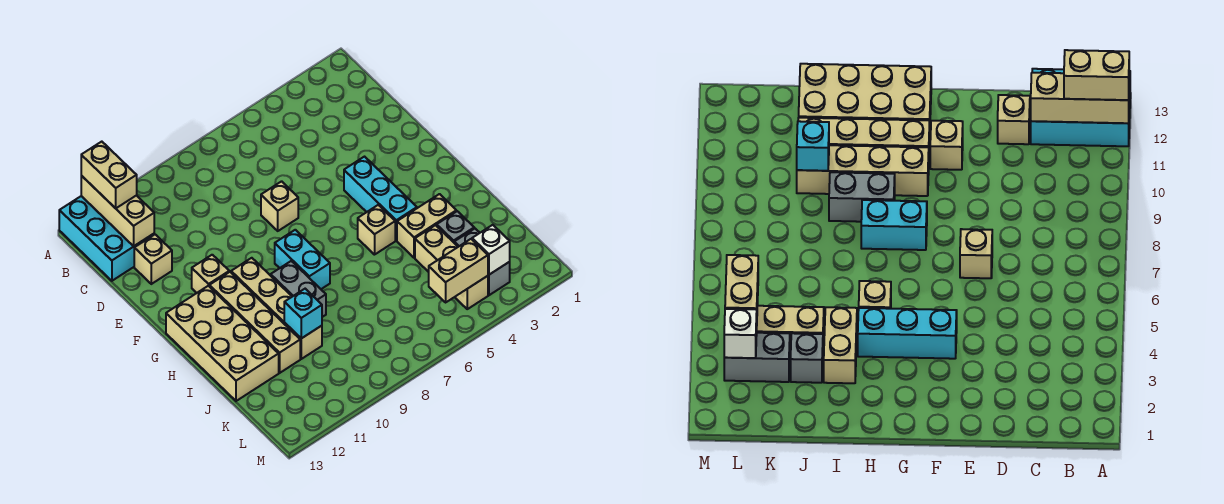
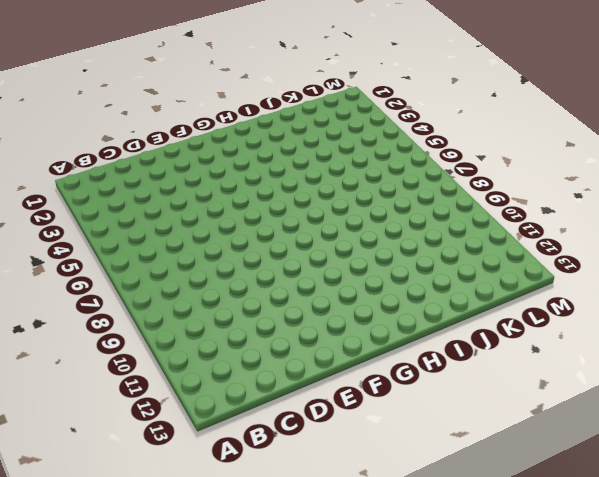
none -> cyan brick A12:C13 level 1
none -> tan brick D12 level 1
none -> tan brick E7 level 1

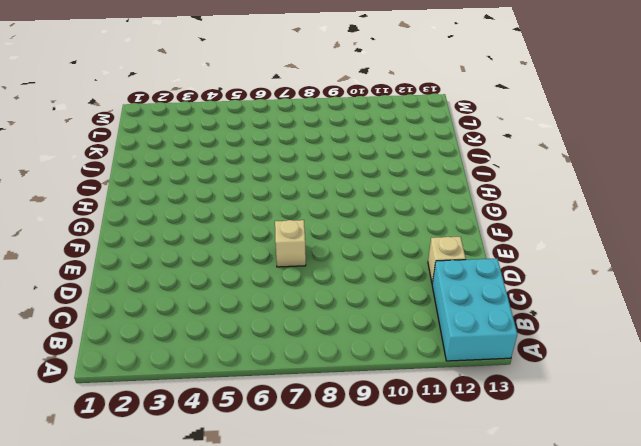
none -> cyan brick F4:H4 level 1
none -> tan brick F11 level 1
none -> cyan brick G8:H8 level 1

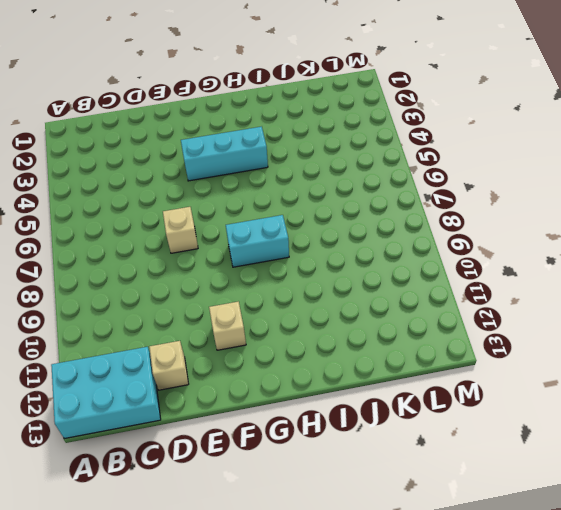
none -> tan brick G10:J10 level 1
none -> tan brick G11:J11 level 1
none -> tan brick G12:J13 level 1

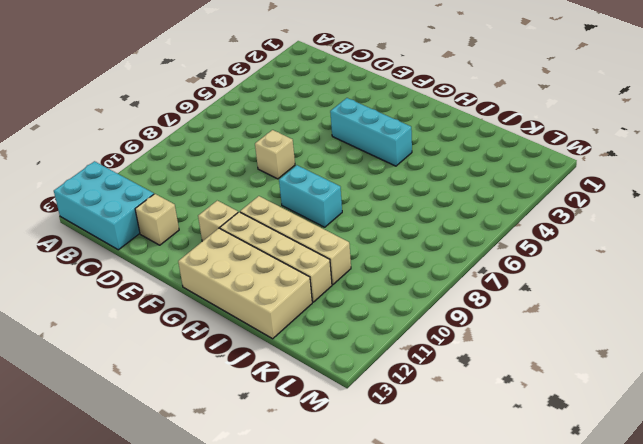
none -> tan brick H5 level 1
none -> grey brick H9:I9 level 1
none -> tan brick I3:I4 level 1

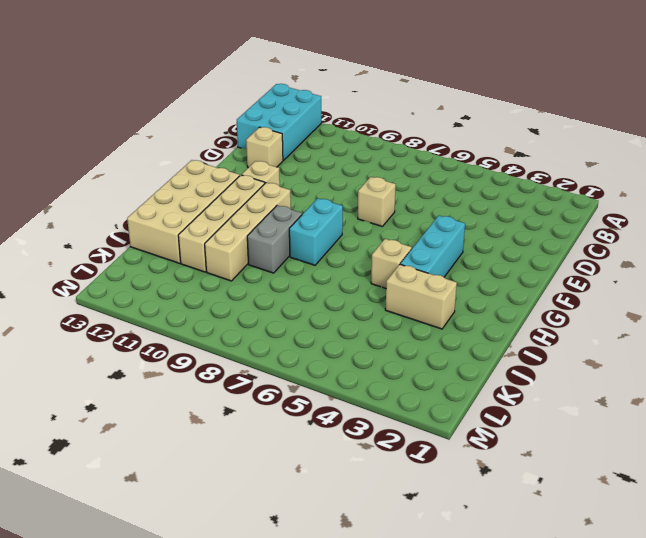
none -> grey brick J3 level 1
none -> tan brick J4:L4 level 1
none -> grey brick K3:L3 level 1

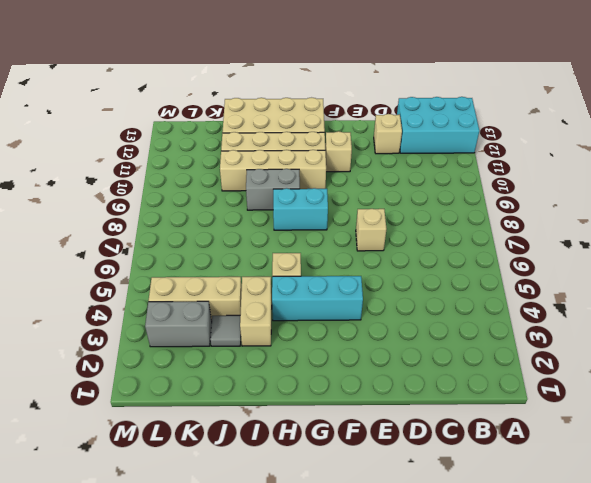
grey tile J3 level 1 -> grey brick J3 level 1
none -> tan brick A12:C12 level 2
none -> cyan brick J10 level 2
none -> white brick L3 level 2

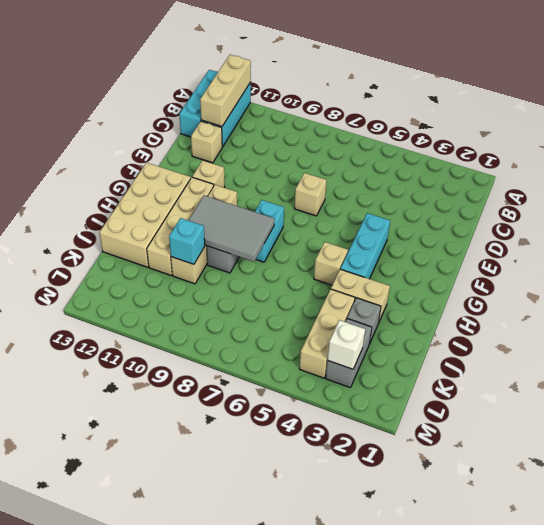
grey tile H8:I10 level 2 -> none
none -> tan brick L4:L5 level 2
none -> tan brick A12:B12 level 3

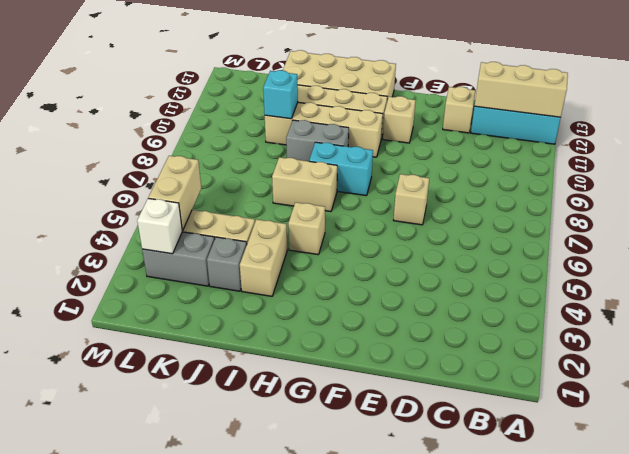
tan brick H7:I7 level 1 -> tan brick A12:B12 level 3
none -> cyan brick F4:H4 level 1

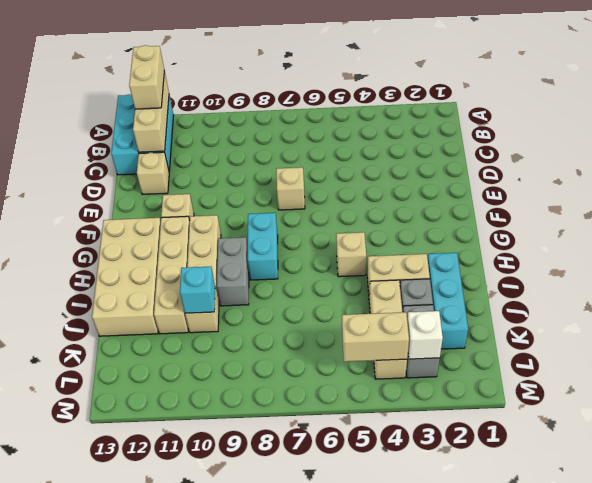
cyan brick I2:K2 level 1 -> cyan brick F4:H4 level 1

